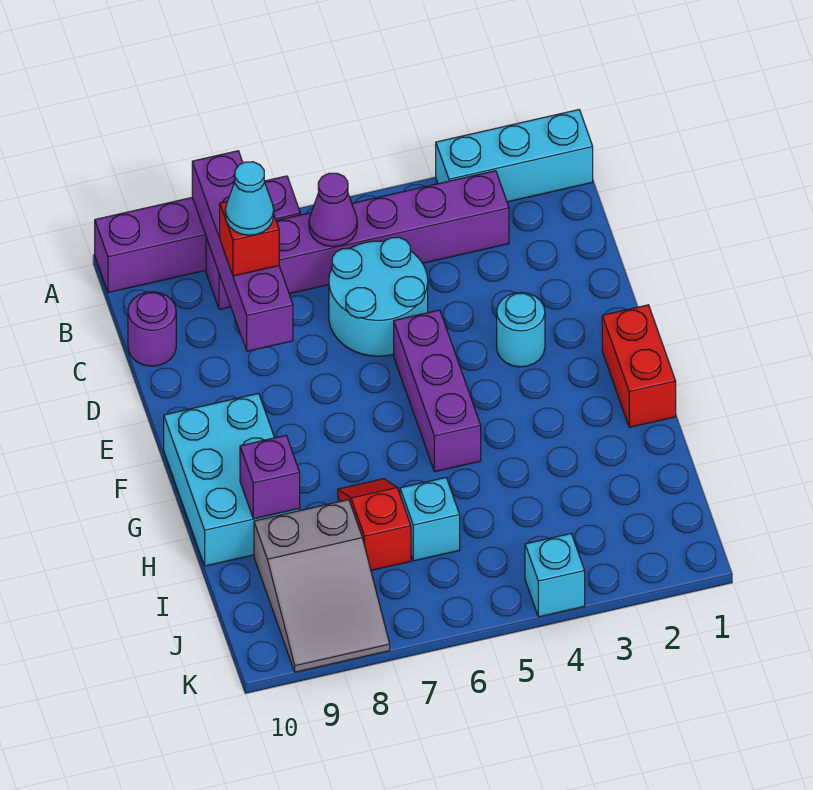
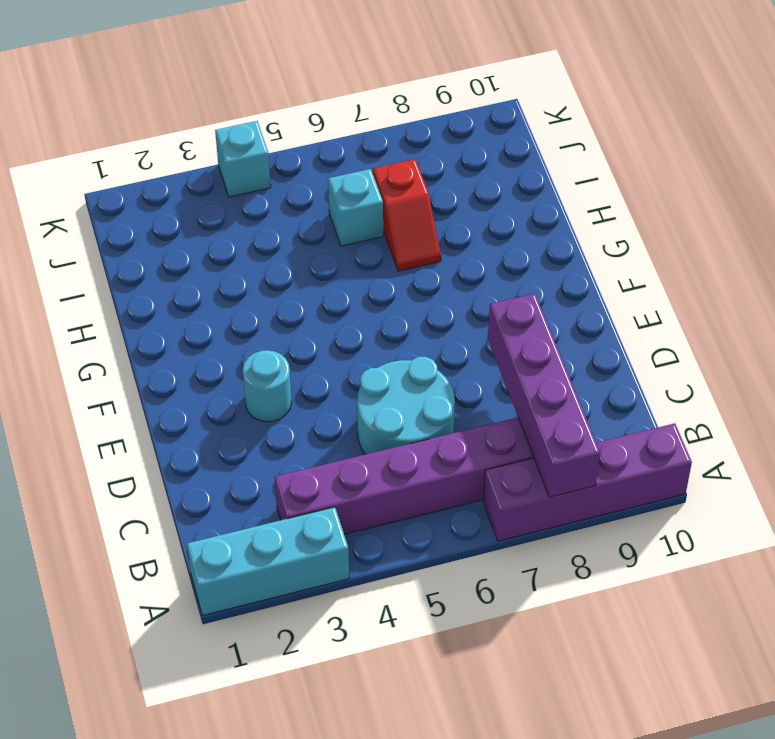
none -> purple round brick C10 level 1
none -> purple brick E5:G5 level 1
none -> red brick F1:G1 level 1

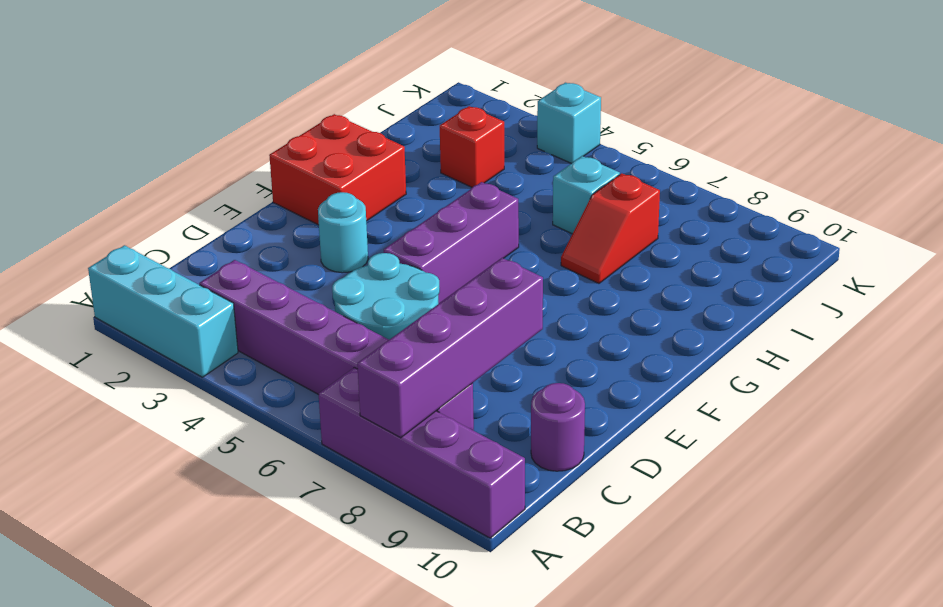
red brick F1:G2 level 1 -> red brick F1:G1 level 1
red brick I3 level 1 -> red brick C8 level 3
none -> cyan brick F9:H10 level 1
none -> grey slope I8:K9 level 1 top I
none -> purple cone B6 level 2

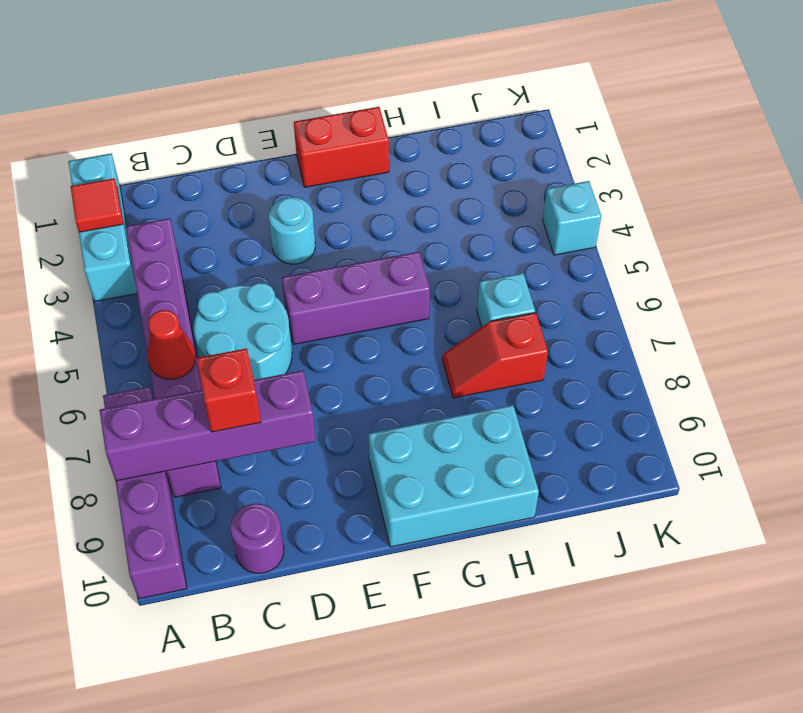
red tile A2 level 2 -> none
red cone B6 level 2 -> purple cone B6 level 2
none -> grey slope I8:K9 level 1 top I
none -> purple brick H9 level 2
none -> cyan cone C8 level 4

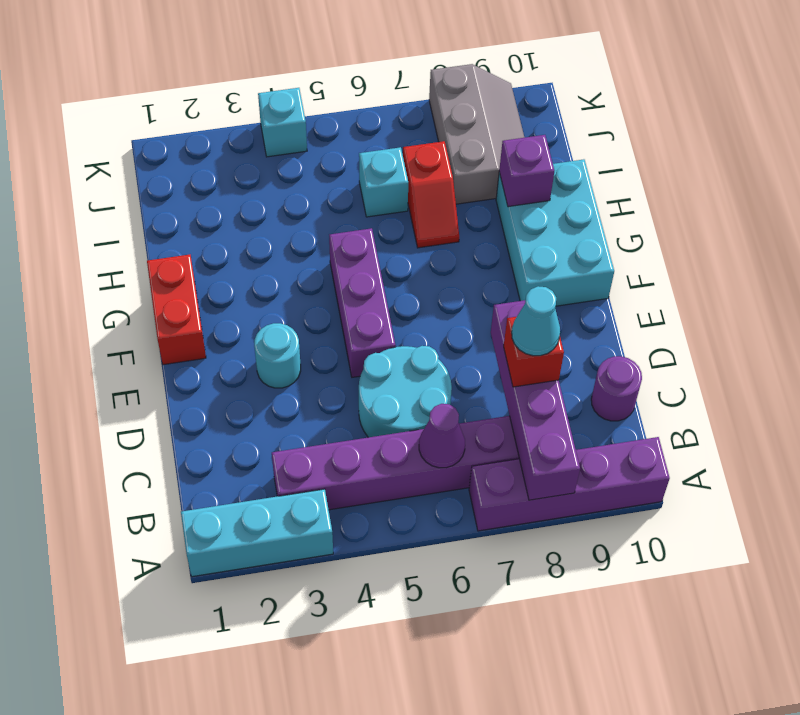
grey slope I8:K9 level 1 top 8 -> grey slope I8:K9 level 1 top I

